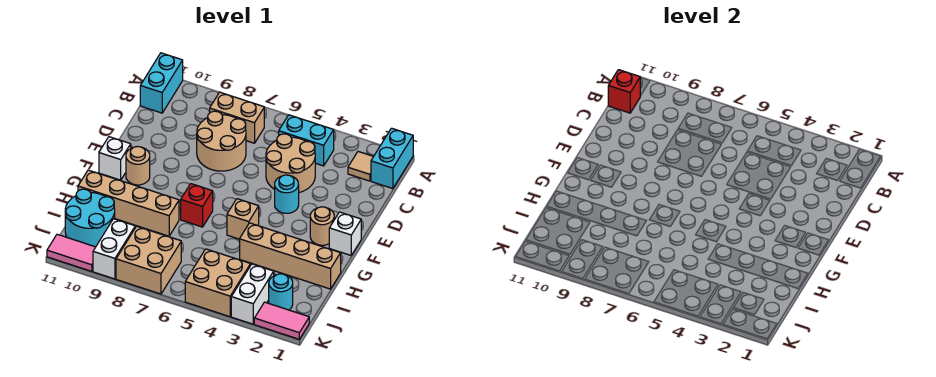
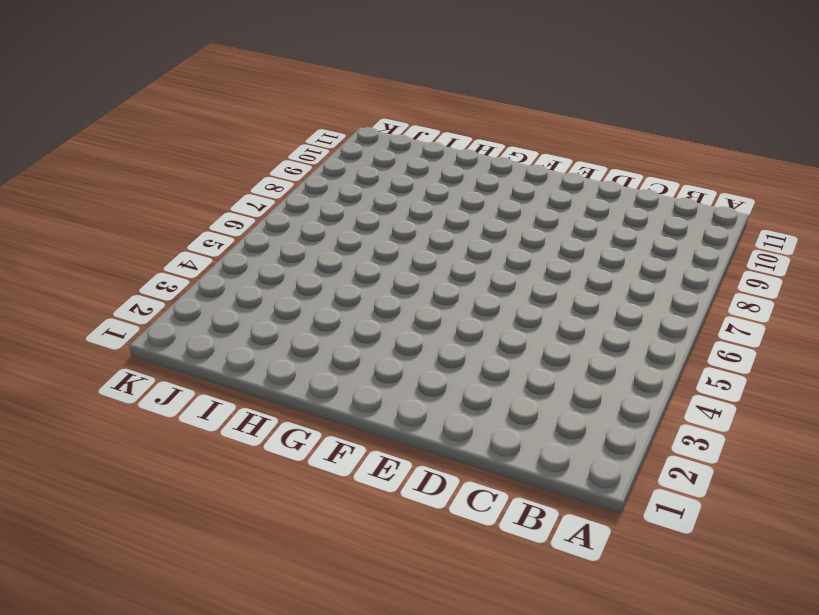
none -> cyan brick A1:B1 level 1
none -> cyan brick A11:B11 level 1
none -> tan tile B2 level 1

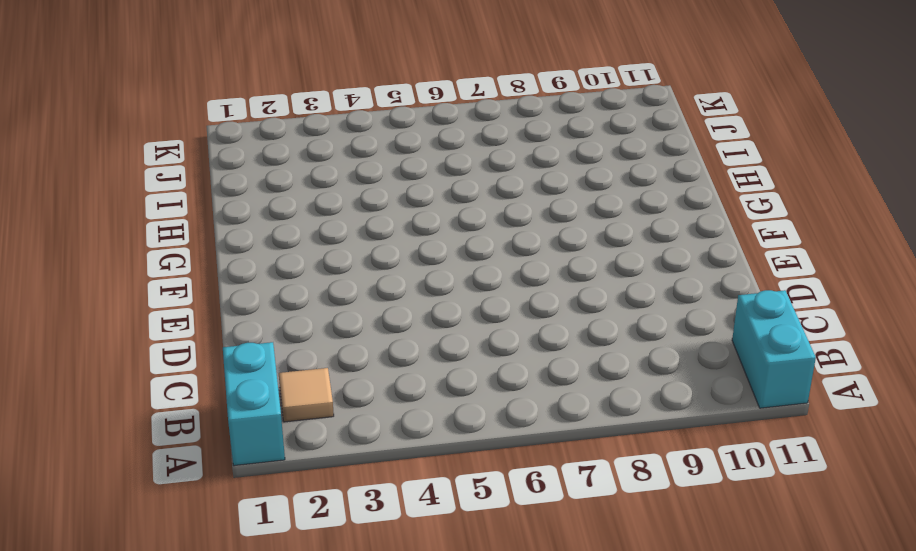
none -> cyan brick B4:B5 level 1
none -> tan brick B7:B8 level 1
none -> tan round brick C4:D5 level 1

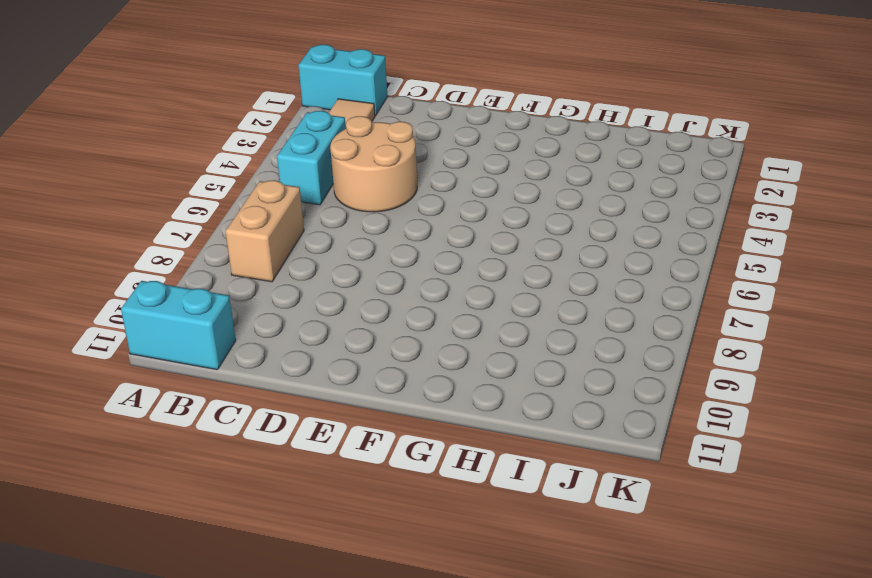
none -> tan round brick C7:D8 level 1
none -> cyan round brick E4 level 1
none -> white brick F1 level 1

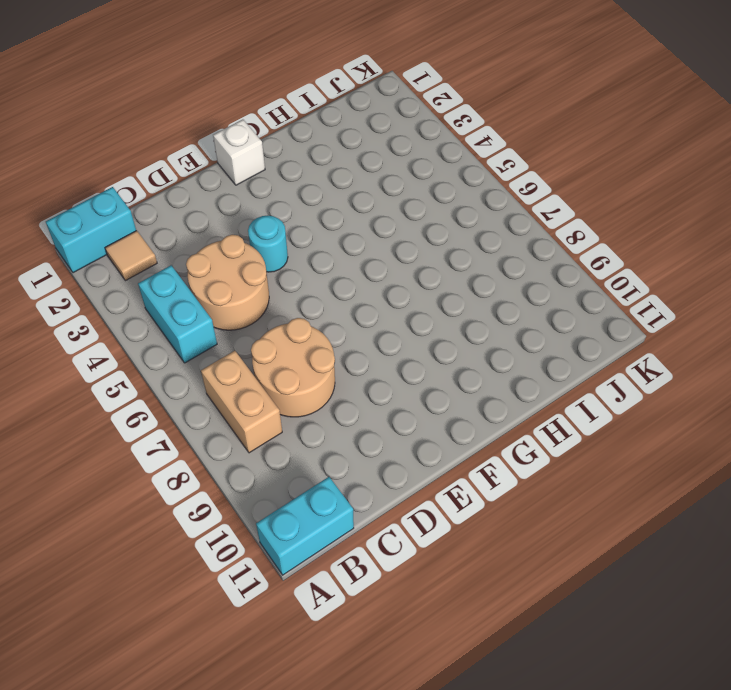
none -> tan round brick F2 level 1
none -> tan round brick F10 level 1
none -> white brick F11 level 1

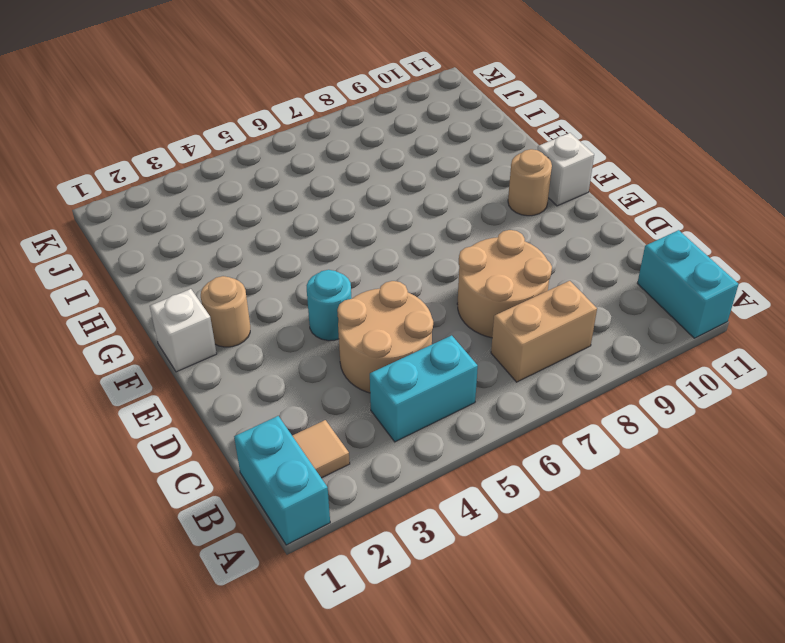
none -> tan brick G5 level 1
none -> red brick G7 level 1
none -> tan brick H1:H4 level 1

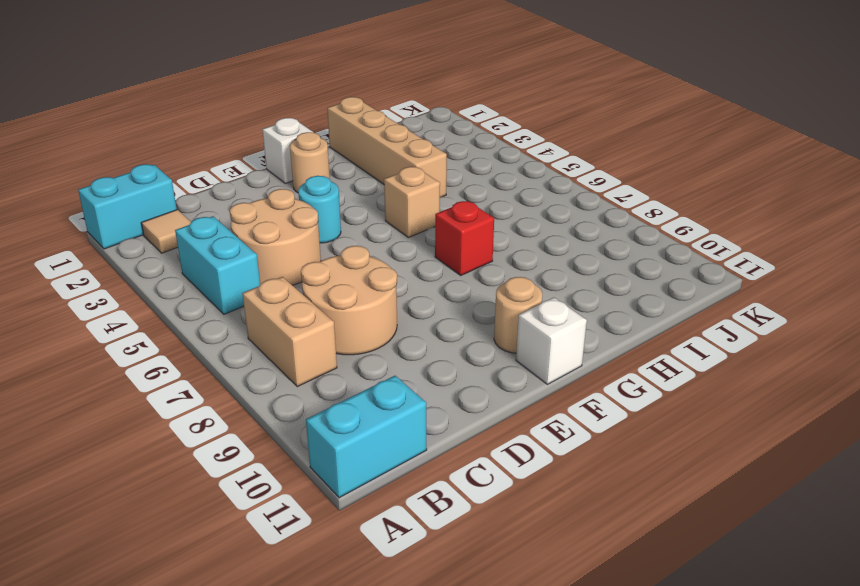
none -> tan brick H8:H11 level 1
none -> cyan round brick I10:J11 level 1
none -> cyan round brick J2 level 1

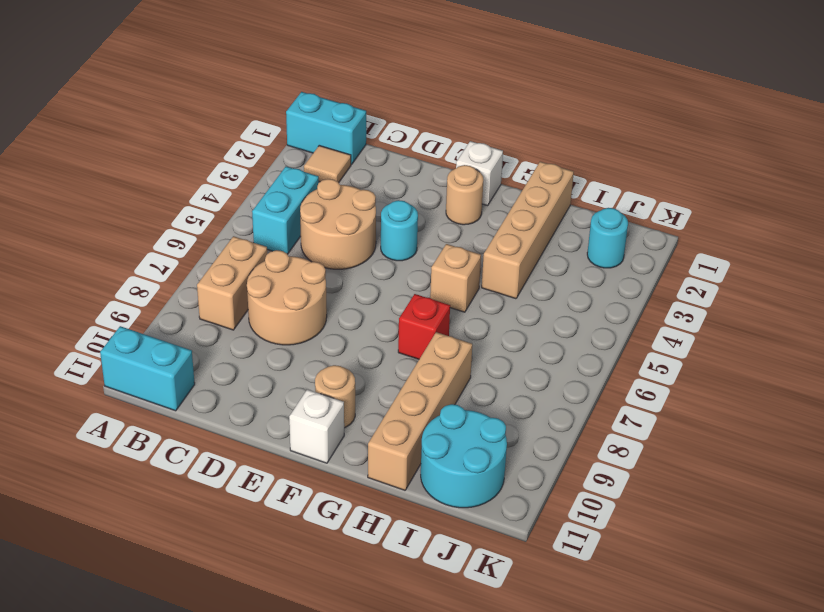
none -> white brick J3:K3 level 1
none -> tan brick J4:K5 level 1
none -> tan brick J7:K8 level 1

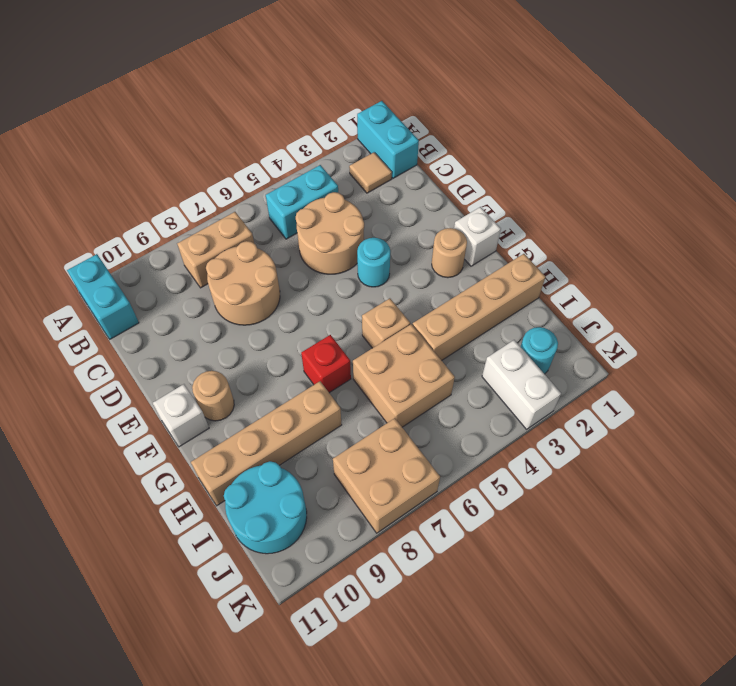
tan brick H5:I6 level 1 -> tan brick J4:K5 level 1
none -> white brick J9:K9 level 1
none -> pink tile K1:K2 level 1
none -> pink tile K10:K11 level 1

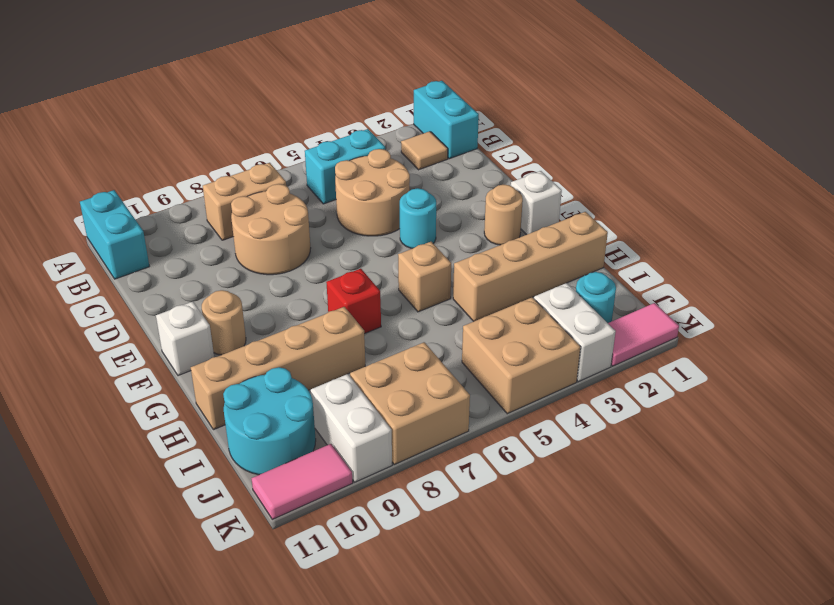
none -> red brick B11 level 2

